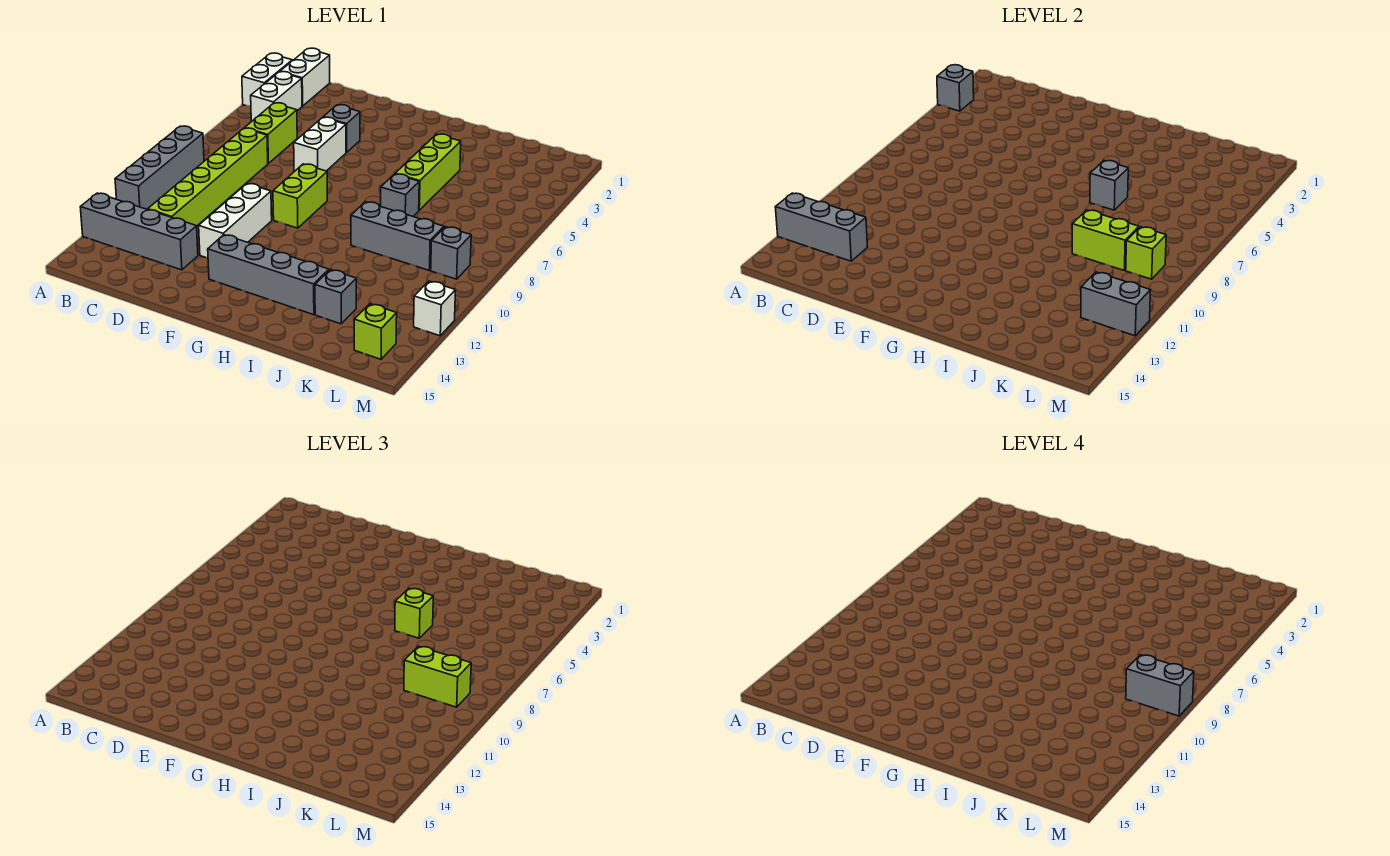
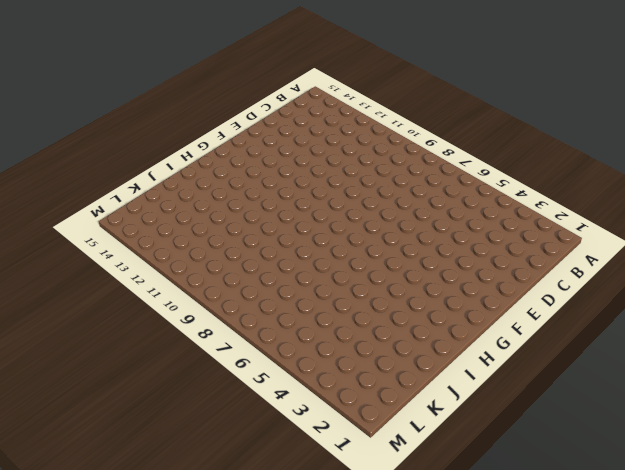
none -> white brick A2:A3 level 1
none -> grey brick A8:A11 level 1
none -> grey brick A13:D13 level 1

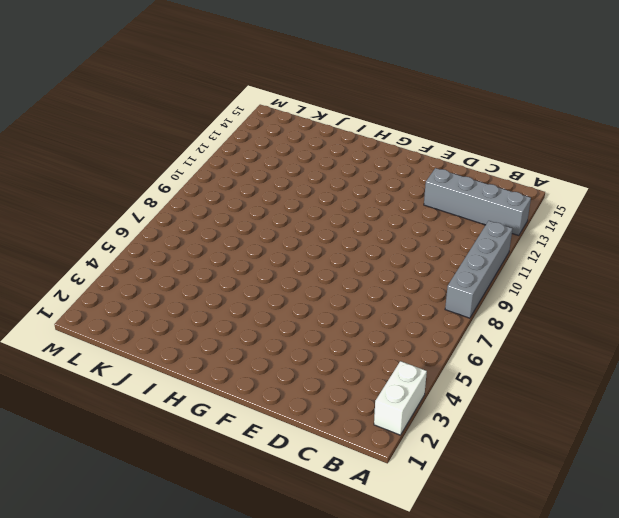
none -> white brick B1:B2 level 1
none -> white brick B3:B4 level 1
none -> lime brick C5:C6 level 1

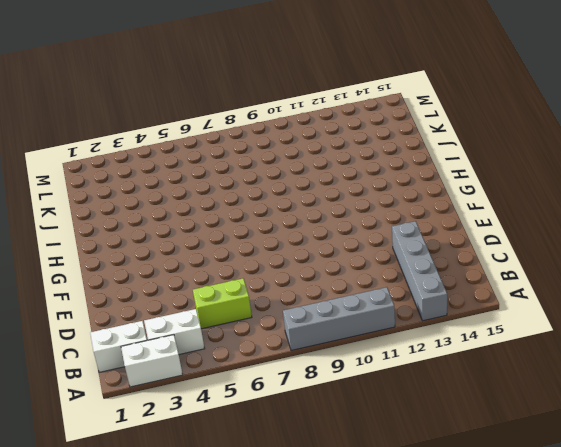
none -> lime brick C7:C12 level 1
none -> grey brick E4 level 1
none -> white brick E5:E6 level 1

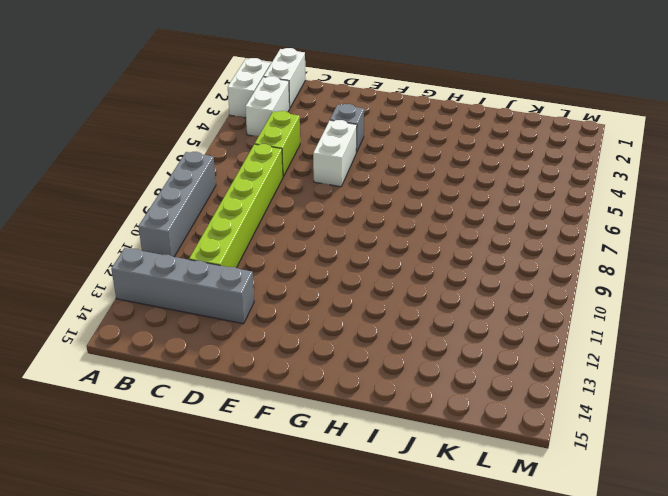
none -> white brick E10:E12 level 1
none -> lime brick F8:F9 level 1
none -> grey brick F13:I13 level 1

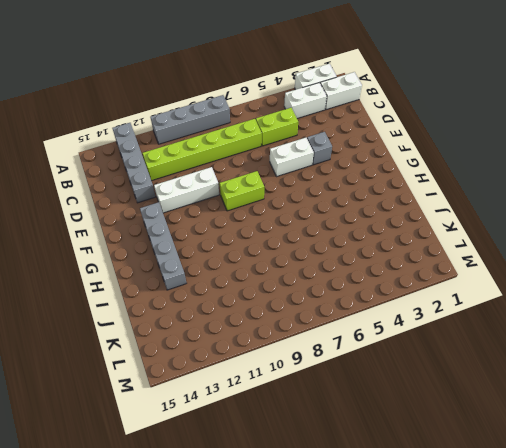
none -> lime brick I4:I6 level 1
none -> grey brick I7 level 1
none -> grey brick I9:K9 level 1

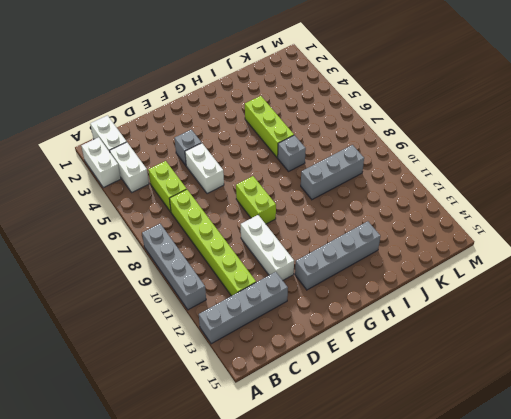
none -> grey brick J13 level 1
none -> grey brick L9 level 1
none -> lime brick L14 level 1

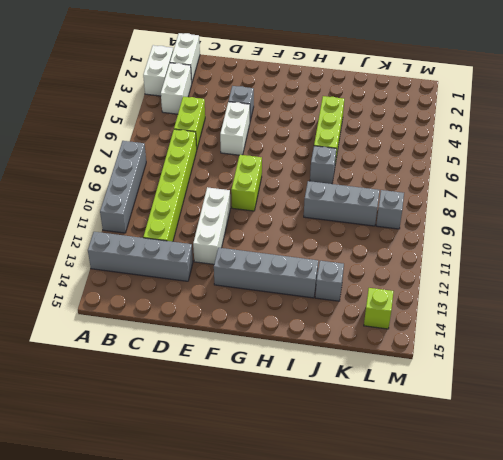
none -> white brick M12 level 1
none -> grey brick A3 level 2
none -> grey brick A13:C13 level 2

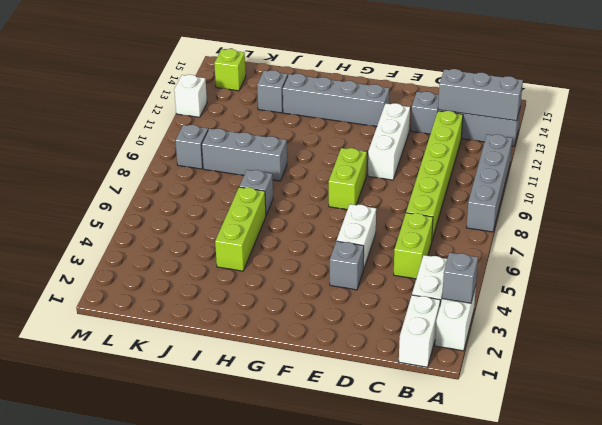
none -> grey brick I6 level 2
none -> lime brick J9:K9 level 2
none -> lime brick L9 level 2

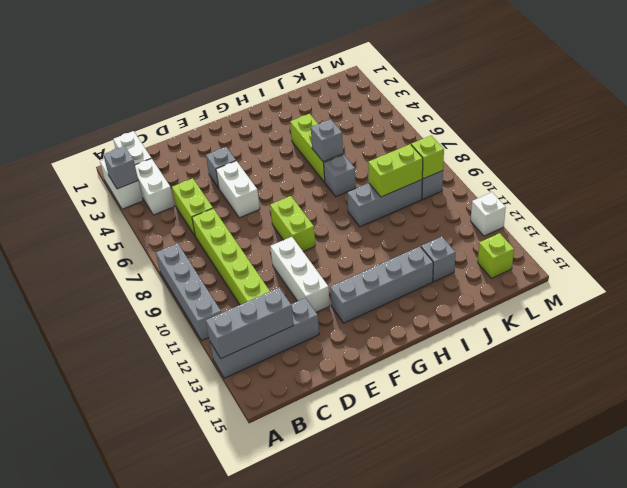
none -> grey brick L12:M12 level 2
none -> lime brick I6 level 3
none -> lime brick K9:L9 level 3

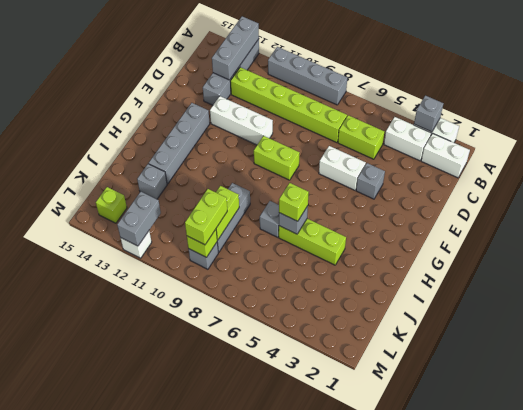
none -> grey brick L9:M9 level 4

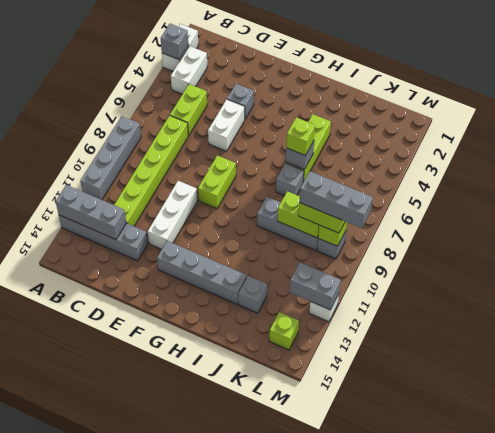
grey brick K9:M9 level 4 -> grey brick L9:M9 level 4
none -> white brick B1:B2 level 1

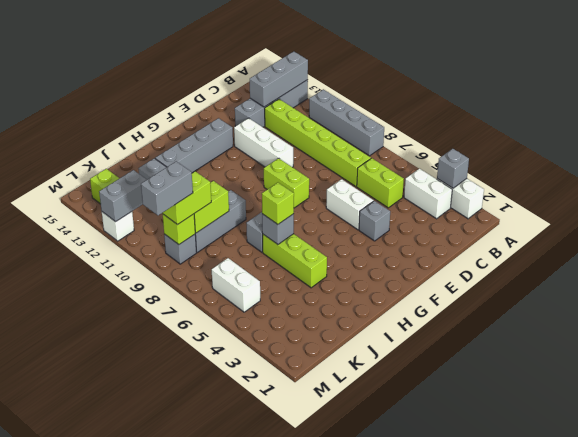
white brick L5:L6 level 1 -> white brick B1:B2 level 1

